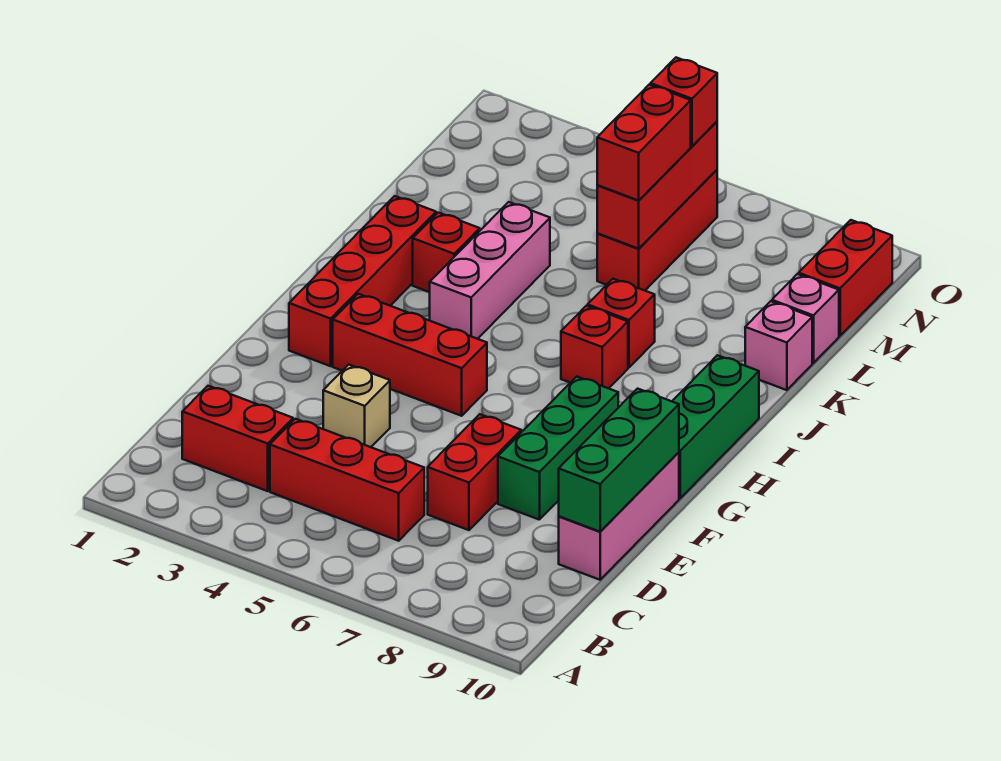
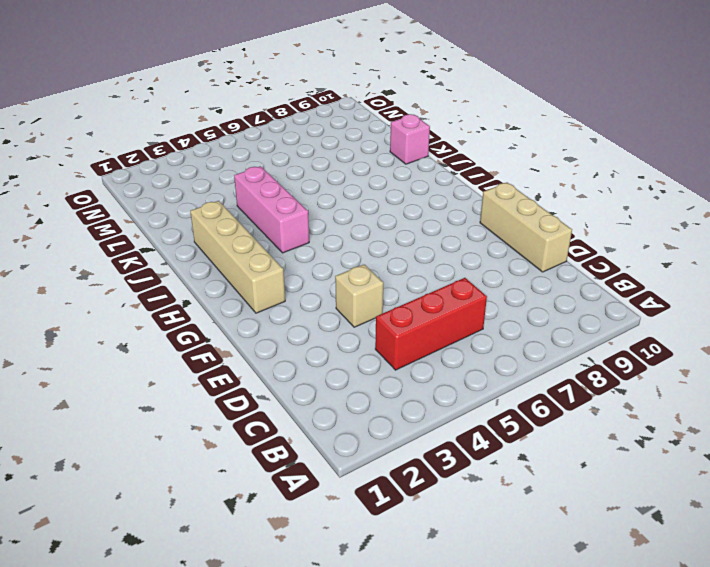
tan brick D10:F10 level 1 -> pink brick D10:F10 level 1
tan brick G2:J2 level 1 -> red brick G2:J2 level 1
none -> red brick C2:C3 level 1
none -> red brick D7:E7 level 1
none -> green brick E8:G8 level 1

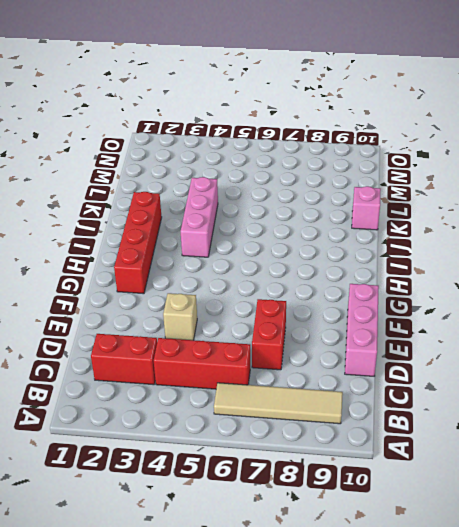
tan tile B6:B9 level 1 -> none
none -> green brick E8:G8 level 1
none -> red brick G3:G5 level 1
none -> green brick G10:I10 level 1

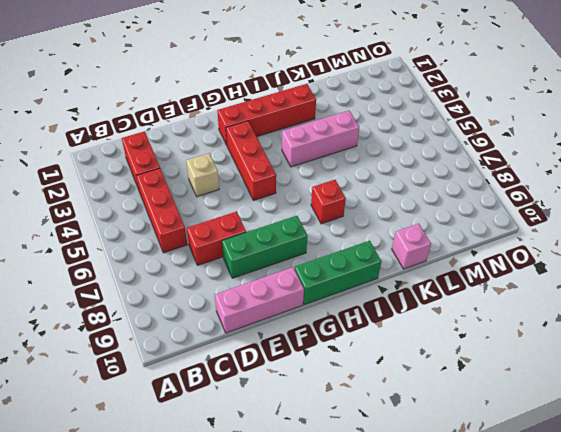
none -> red brick J3 level 1
none -> red brick J7 level 1
none -> red brick L6:N6 level 1

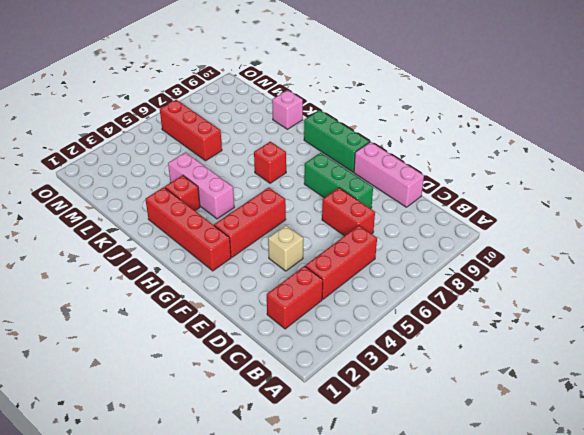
none -> red brick J7 level 1
none -> pink brick L10 level 1
none -> red brick M10:N10 level 1

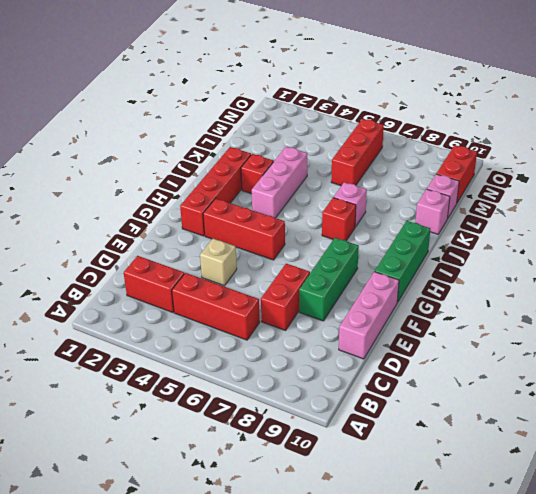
pink brick J7 level 1 -> red brick J7 level 1
none -> green brick D10:F10 level 2
none -> red brick L6:N6 level 2
none -> red brick L6:M6 level 3

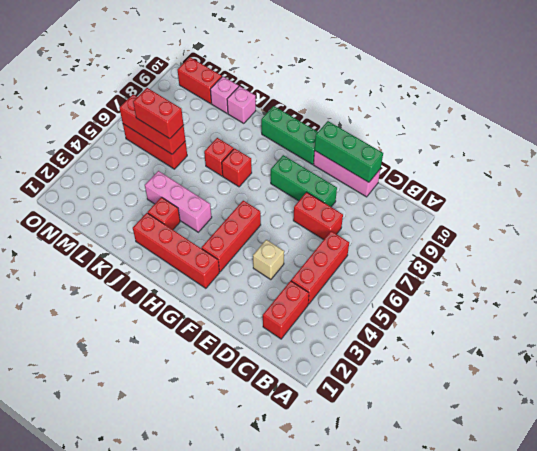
none -> red brick N6 level 3

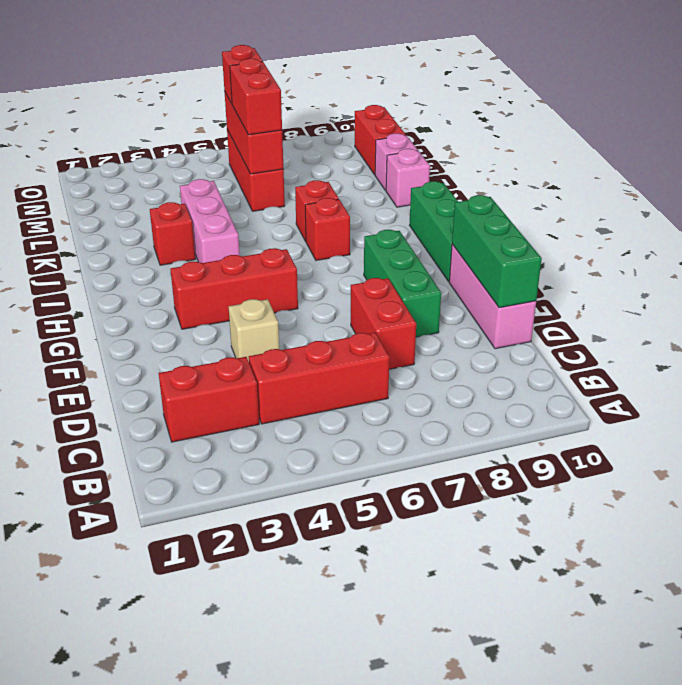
none -> red brick G2:J2 level 1

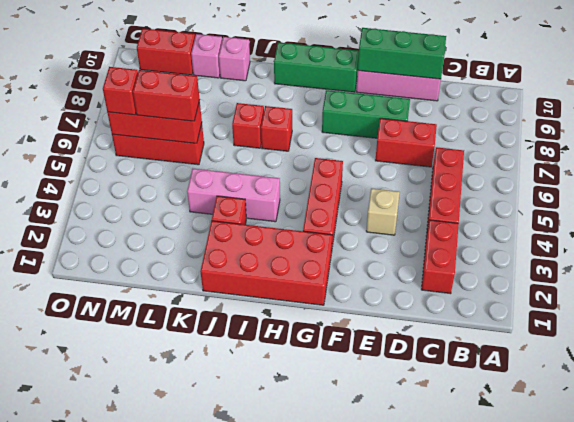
red brick G1:J2 level 1 -> red brick G2:J2 level 1

